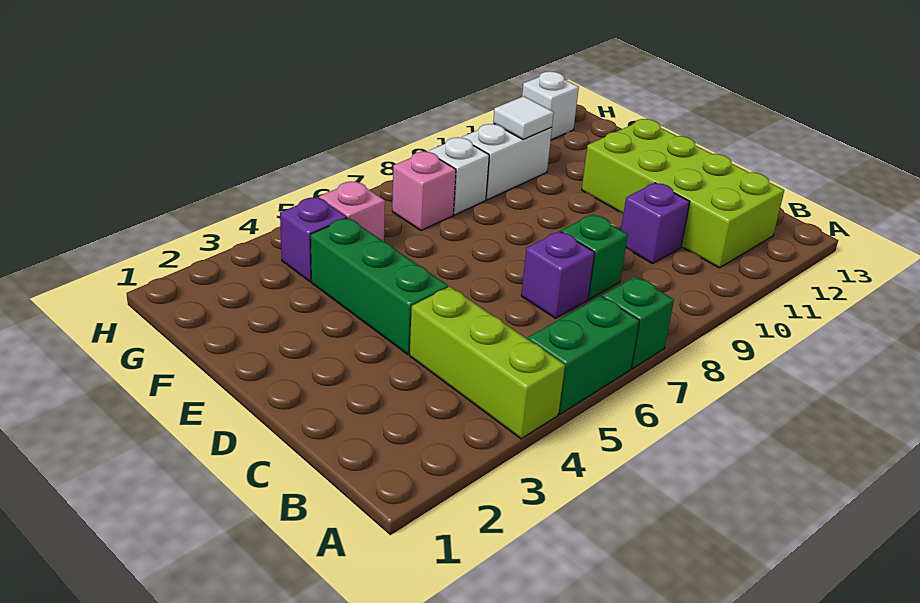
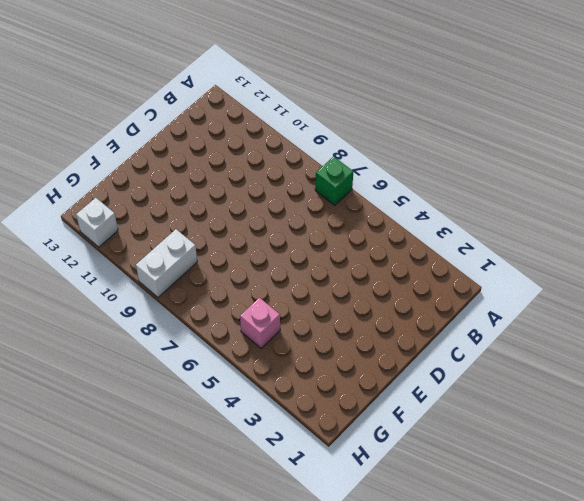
white brick G9:H9 level 1 -> white brick G9:G10 level 1
none -> lime brick A4:C4 level 1
none -> green brick A5:A6 level 1
none -> lime brick B11:E12 level 1

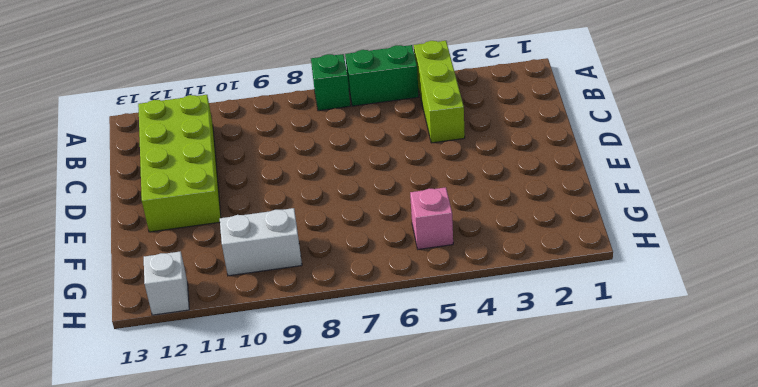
none -> purple brick C7 level 1
none -> green brick C8 level 1
none -> purple brick C10 level 1

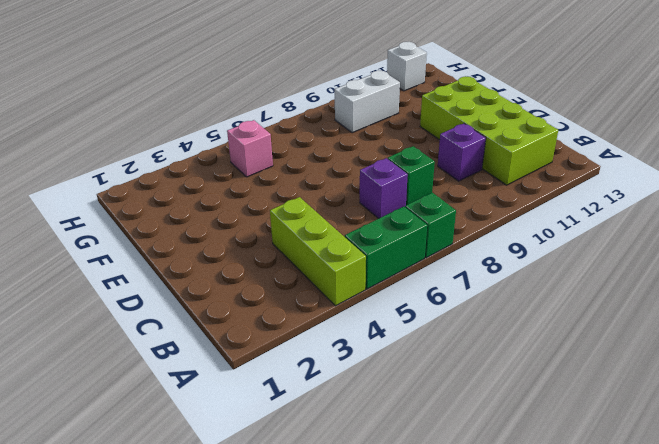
none -> green brick D4:F4 level 1
none -> purple brick G4 level 1
none -> pink brick G7 level 1

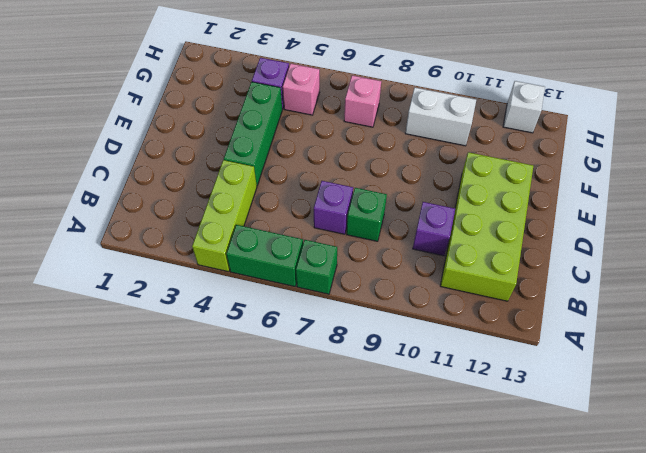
none -> white brick G8 level 1
none -> white tile G10 level 2

